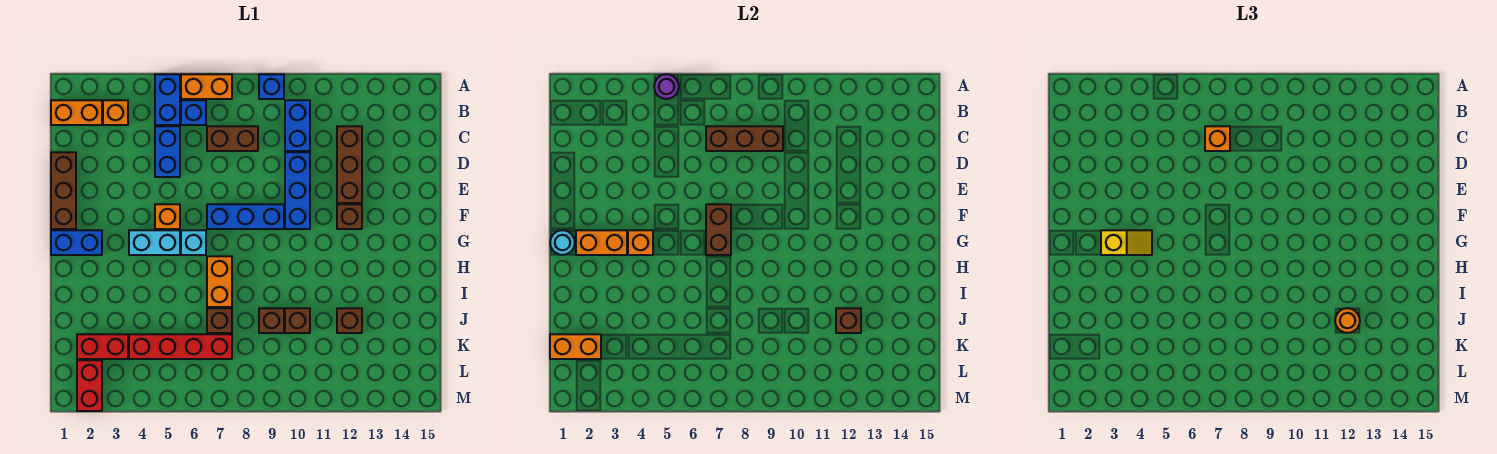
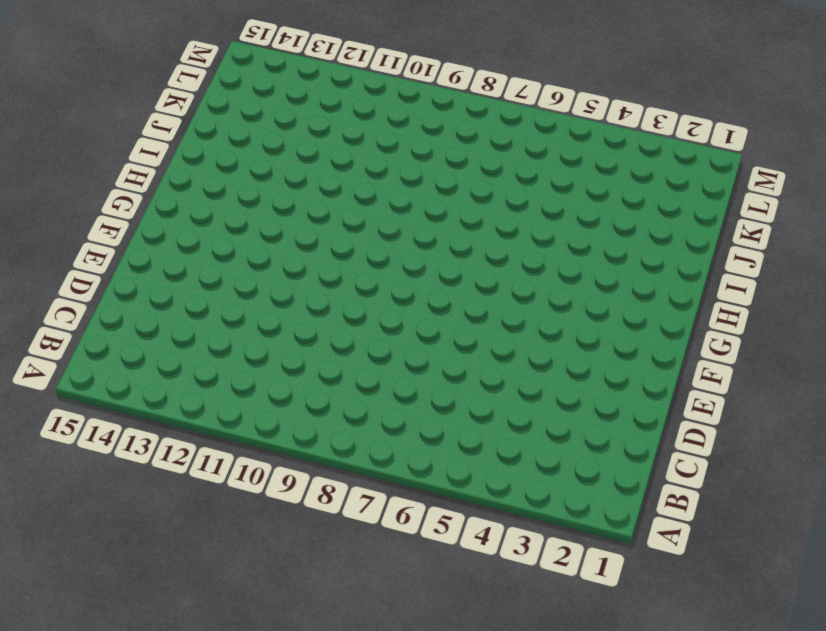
none -> blue brick A5:B5 level 1
none -> orange brick A6:A7 level 1
none -> blue brick A9 level 1
none -> orange brick B1:B2 level 1

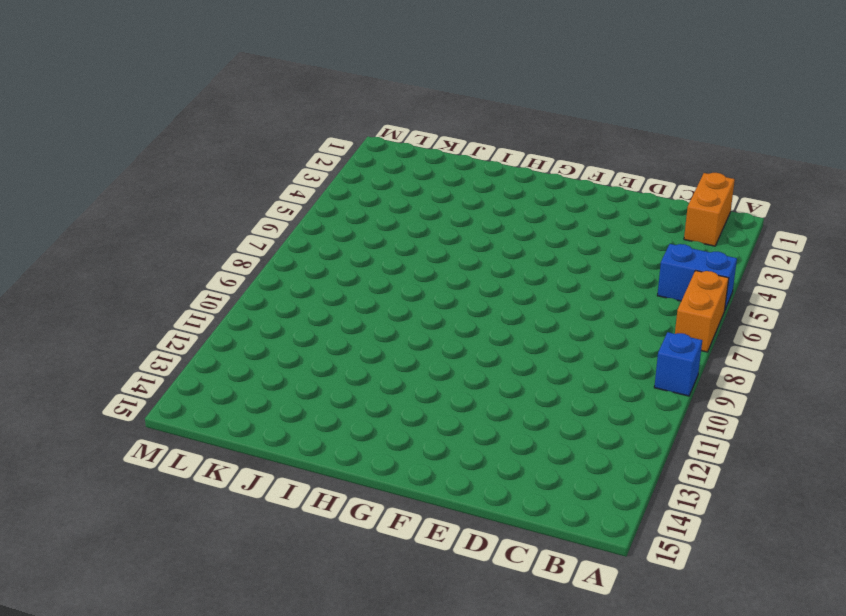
none -> orange brick B3 level 1
none -> blue brick B6 level 1
none -> blue brick B10:C10 level 1
none -> blue brick C5:D5 level 1

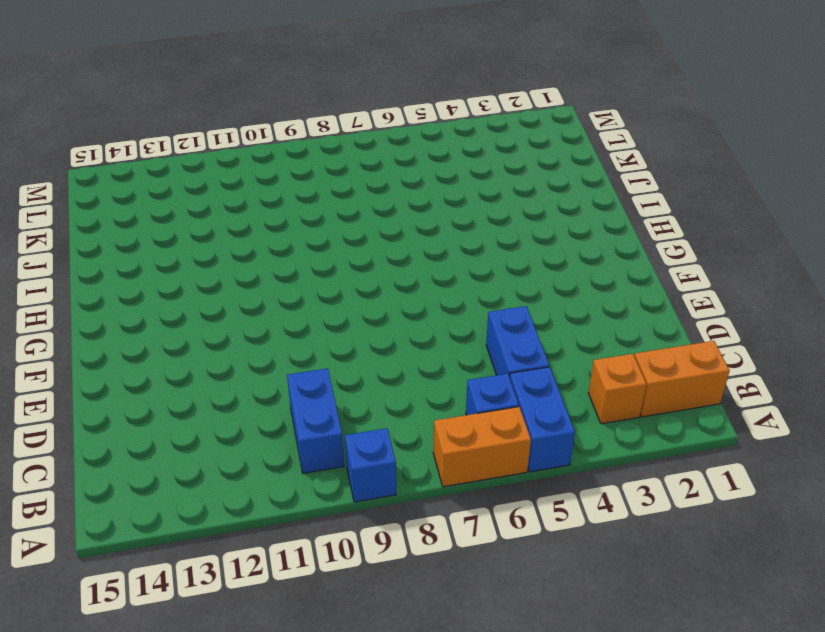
none -> brown brick C7:C8 level 1
none -> brown brick C12:E12 level 1
none -> brown brick D1:F1 level 1
none -> blue brick D10:F10 level 1

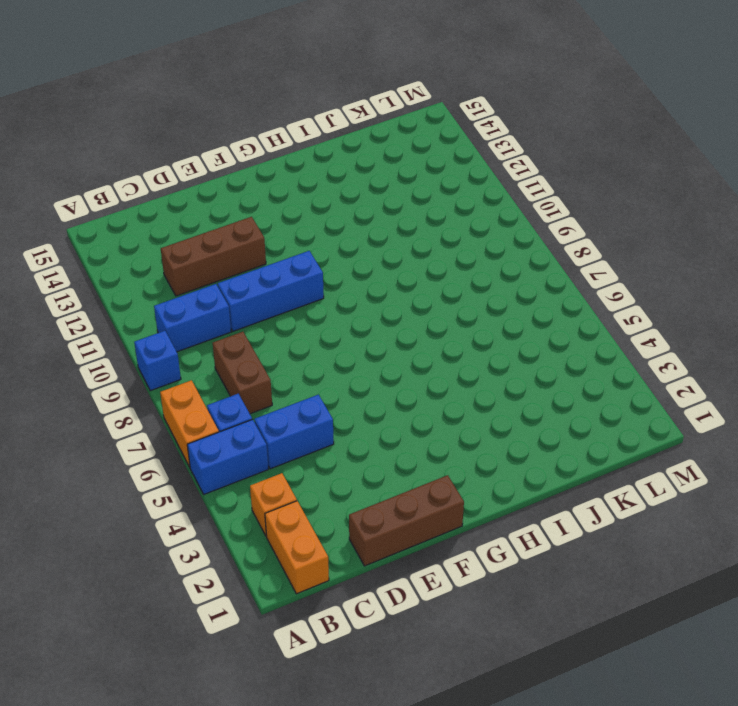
none -> orange brick F5 level 1
none -> blue brick F7:F9 level 1
none -> brown brick F12 level 1
none -> blue brick G1:G2 level 1

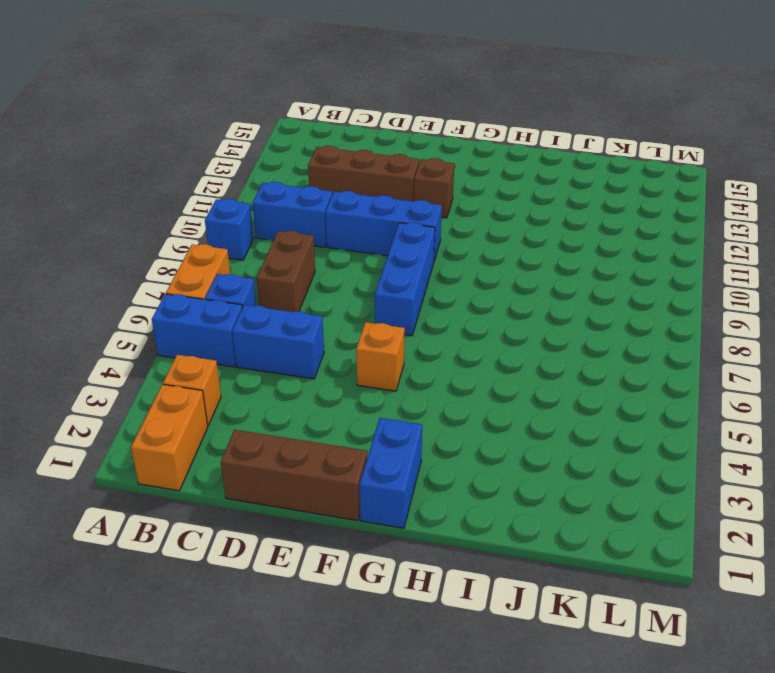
none -> cyan brick G4:G5 level 1
none -> cyan brick G6 level 1
none -> orange brick H7:I7 level 1
none -> brown brick J7 level 1

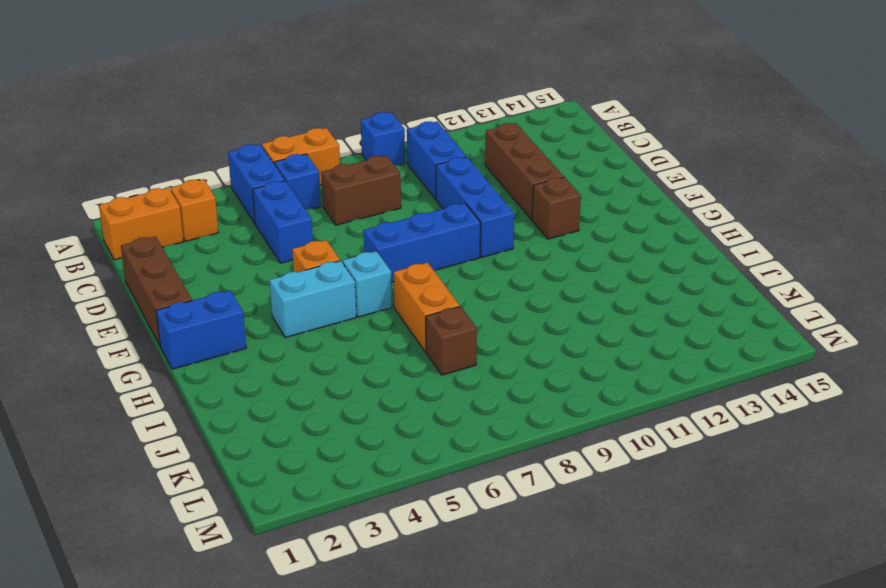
none -> brown brick J9 level 1
none -> brown brick J10 level 1
none -> brown brick J12 level 1
none -> red brick K2:K3 level 1

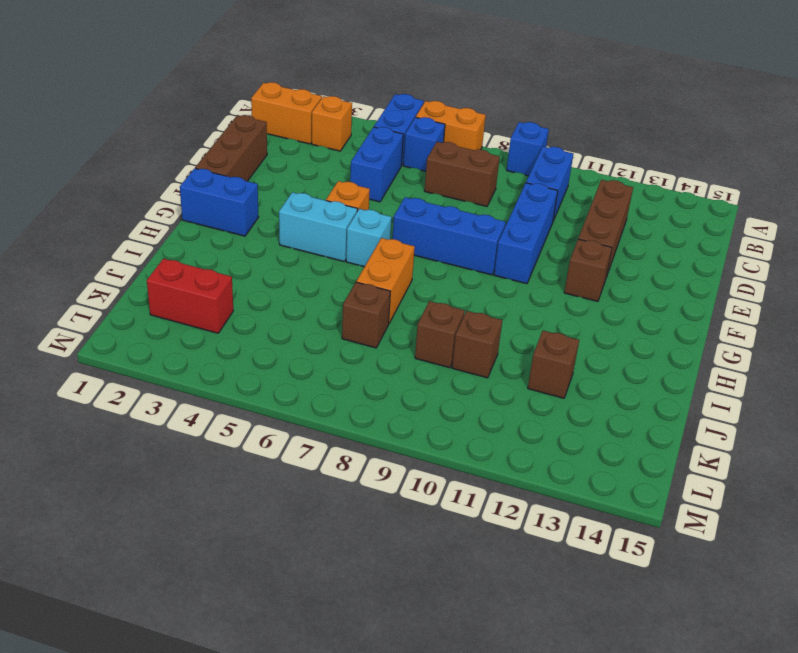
none -> red brick K4:K7 level 1
none -> red brick L2:M2 level 1
none -> purple round brick A5 level 2
none -> brown brick C7:C9 level 2

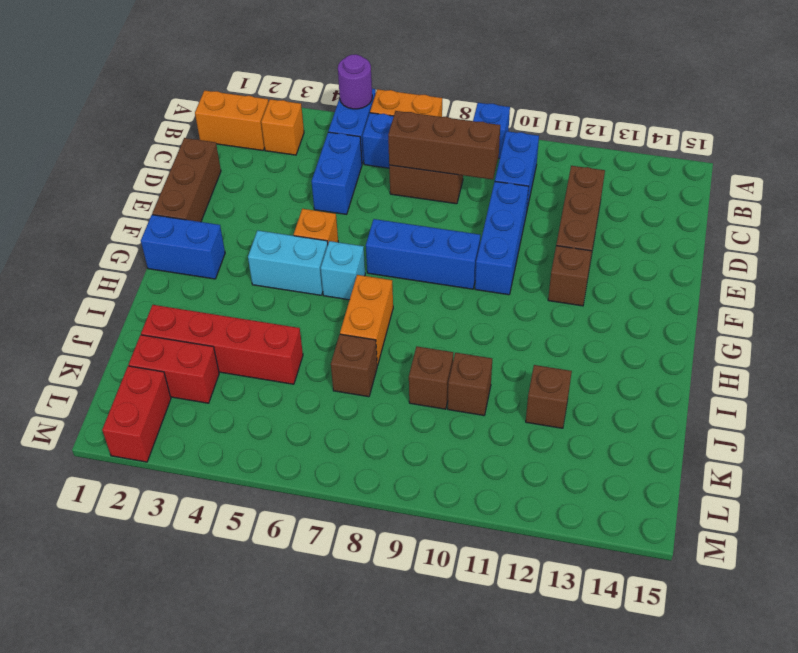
red brick J2:J5 level 1 -> red brick K4:K7 level 1
none -> brown brick F7:G7 level 2
none -> cyan round brick G1 level 2
none -> orange brick G2:G3 level 2
none -> orange brick G4 level 2

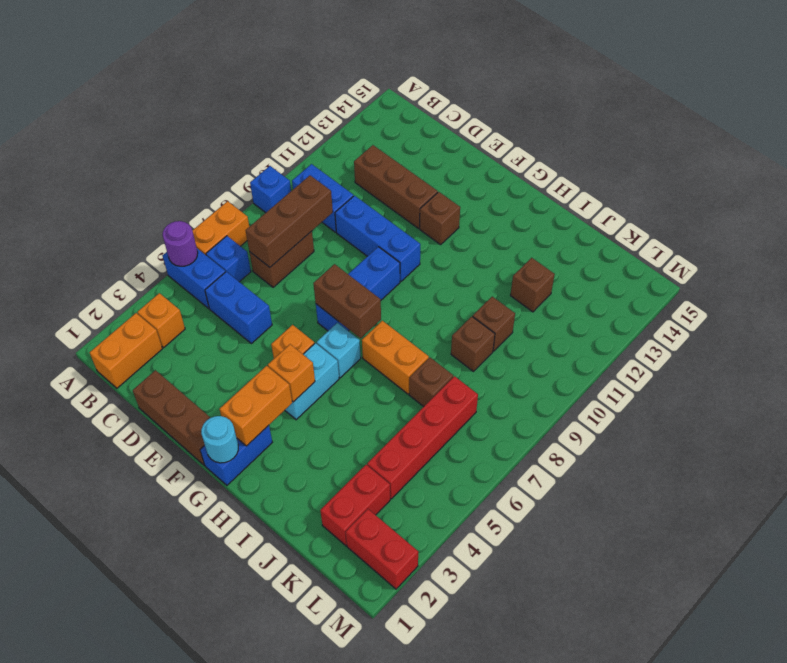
none -> brown brick J12 level 2
none -> orange brick K1:K2 level 2
none -> orange brick C7 level 3
none -> yellow slope G3:G4 level 3 top 3

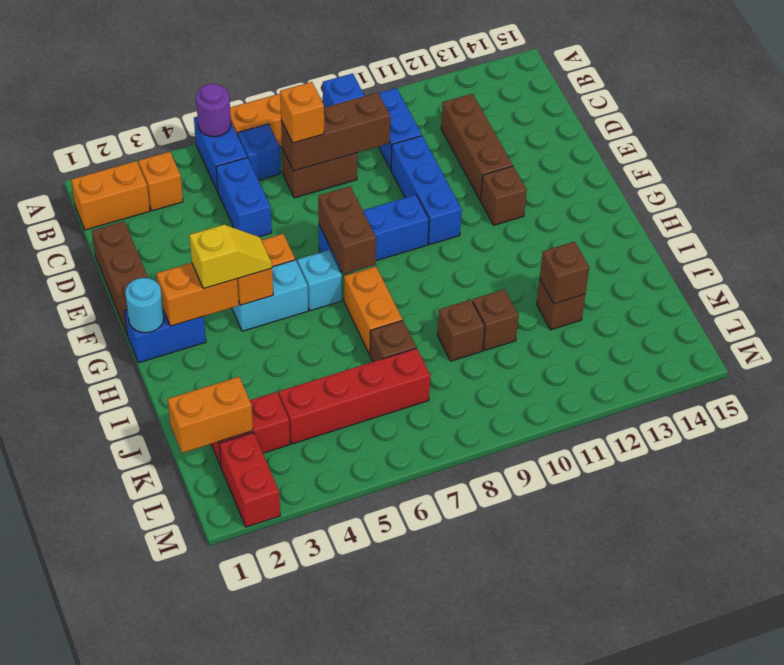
none -> orange round brick J12 level 3

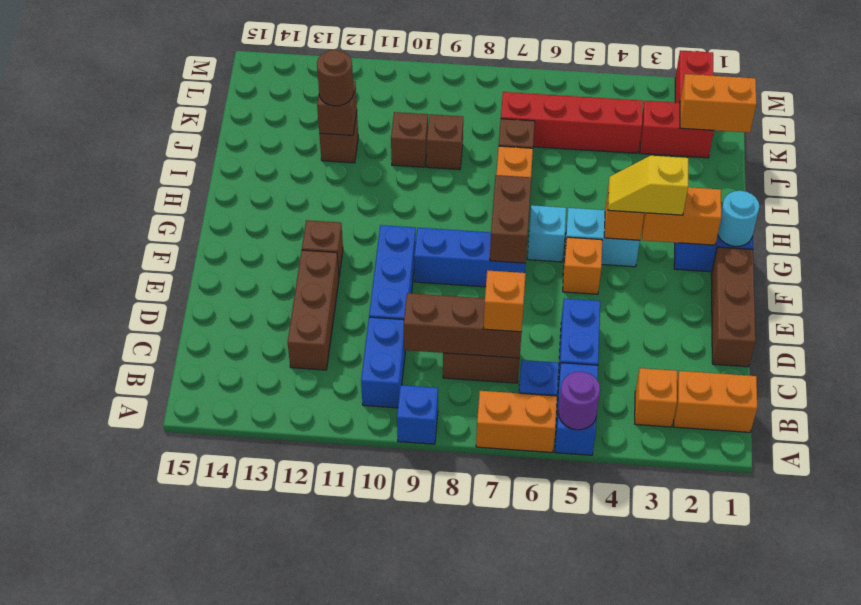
brown round brick J12 level 3 -> orange round brick J12 level 3

